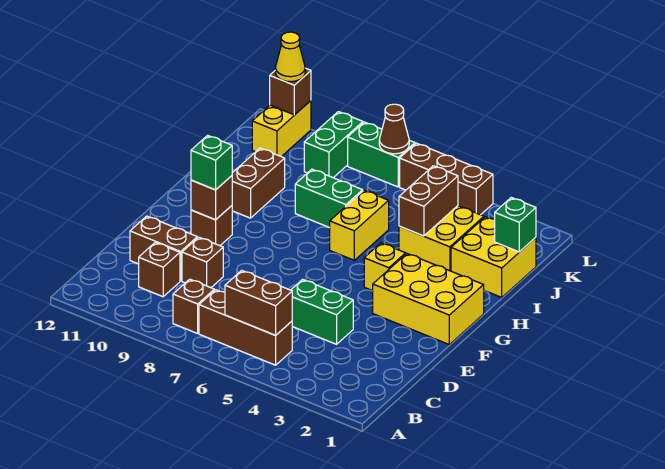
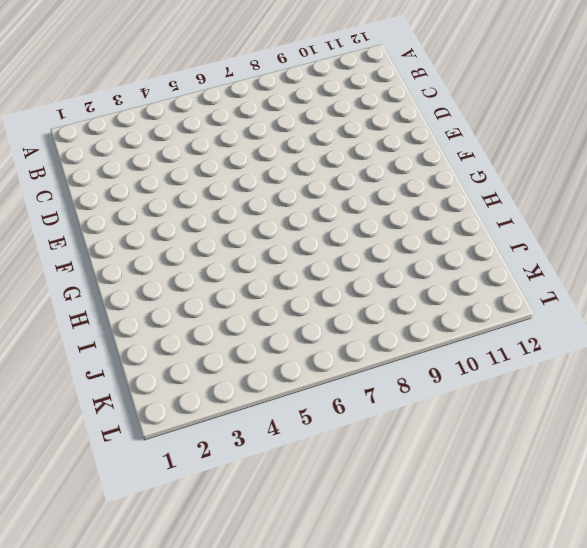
none -> brown brick B5:B7 level 1
none -> brown brick B8 level 1
none -> brown brick C10 level 1

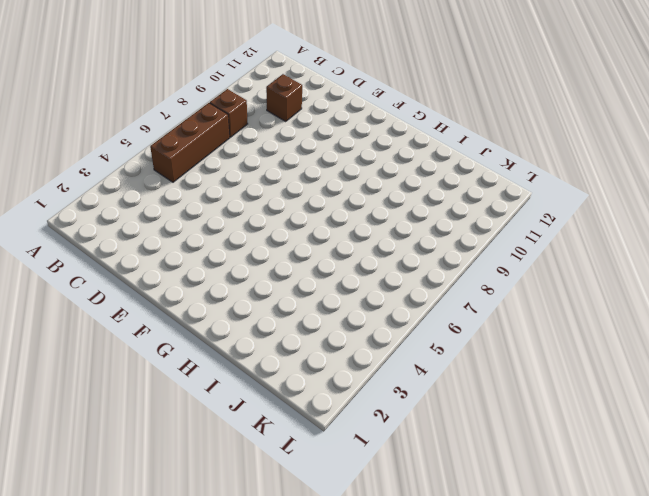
none -> green brick D4:D5 level 1
none -> brown brick D9 level 1
none -> brown brick D10:D11 level 1

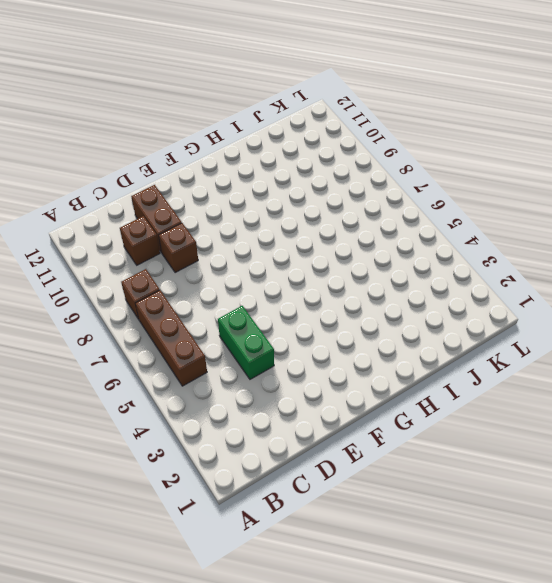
none -> yellow brick F1:G3 level 1
none -> brown brick F10 level 1
none -> yellow brick G4 level 1

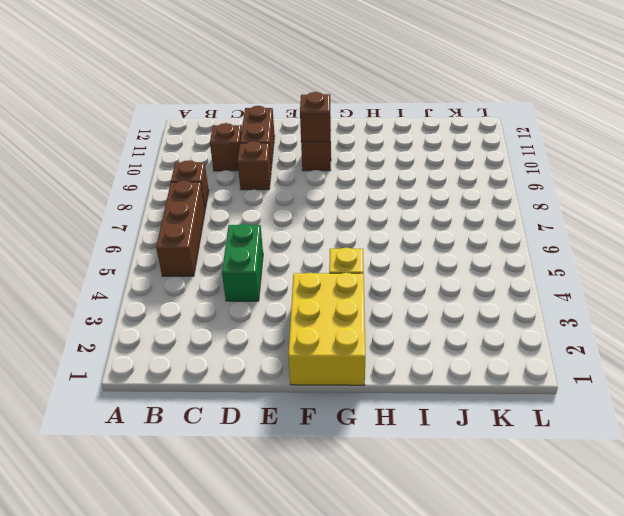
none -> yellow brick H6:I6 level 1
none -> brown brick H10:I10 level 1
none -> yellow brick I1:J2 level 1

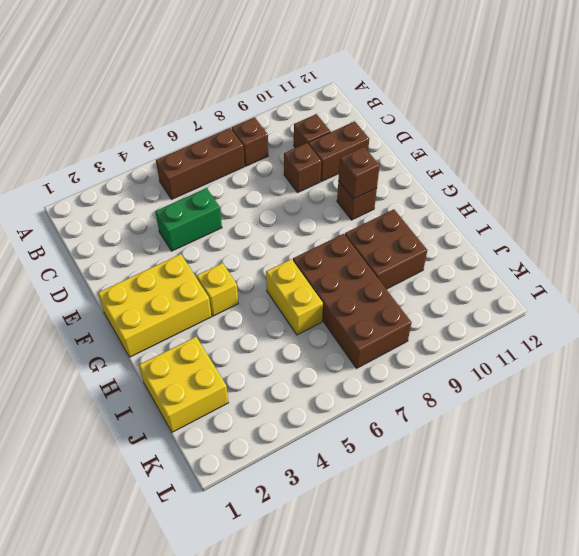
brown brick H7:K8 level 1 -> green brick I7:I8 level 1
brown brick H9:I10 level 1 -> brown brick H10:I10 level 1
none -> yellow brick I3:J4 level 1
none -> green brick K9:L9 level 1
none -> yellow brick K11:L11 level 1

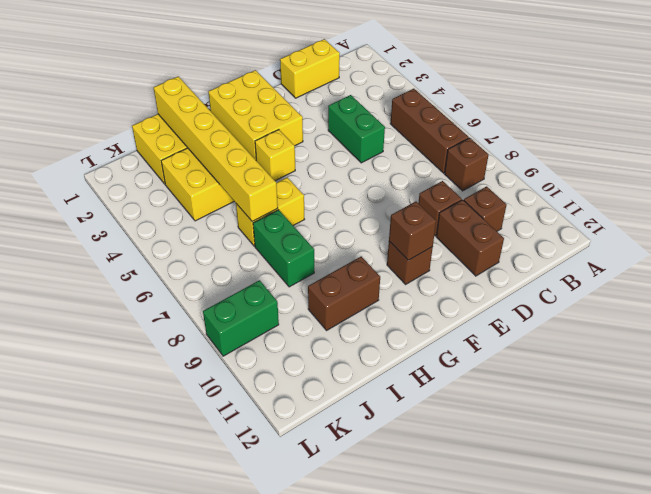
yellow brick C1:D1 level 1 -> yellow brick K11:L11 level 1
yellow brick I1:I6 level 2 -> brown brick I4:J4 level 2
none -> brown brick L4:L6 level 1
none -> green brick L7:L8 level 1
none -> brown brick B5:B6 level 2

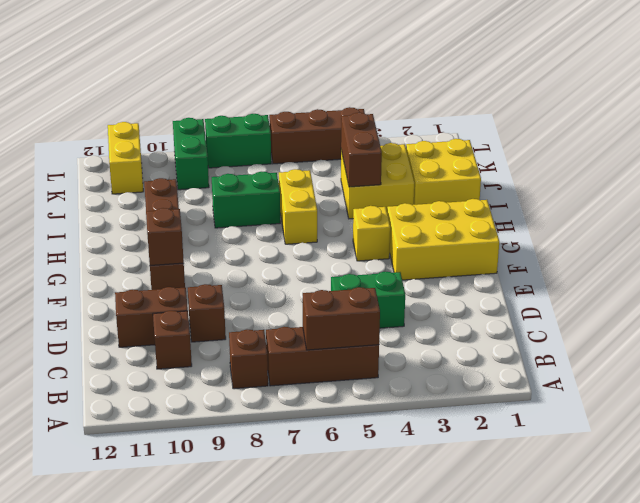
none -> green brick J1 level 2
none -> brown cone L7 level 2
none -> brown brick L11 level 2

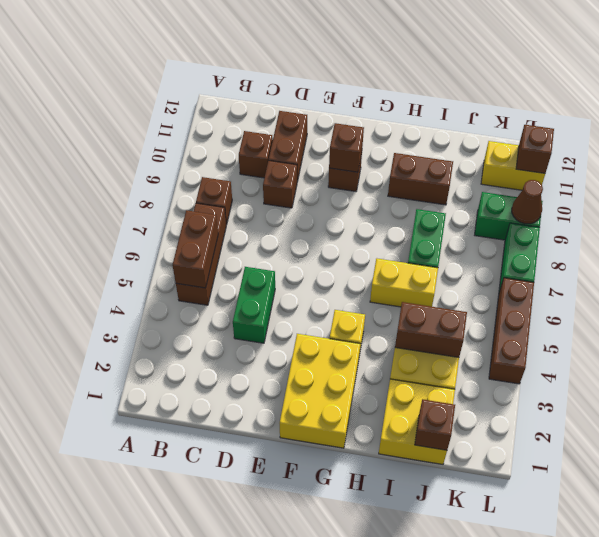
brown brick J1 level 2 -> green brick J1 level 2
brown cone L9 level 2 -> brown cone L7 level 2
none -> green brick F10 level 3
none -> yellow cone L11 level 3

